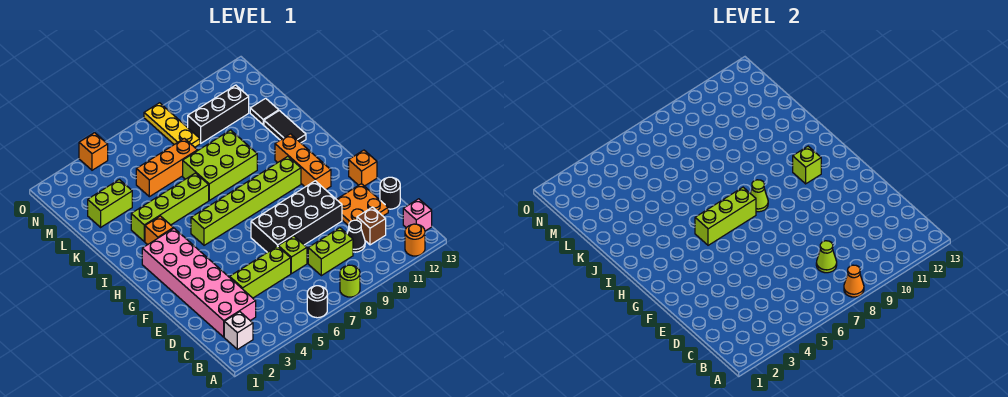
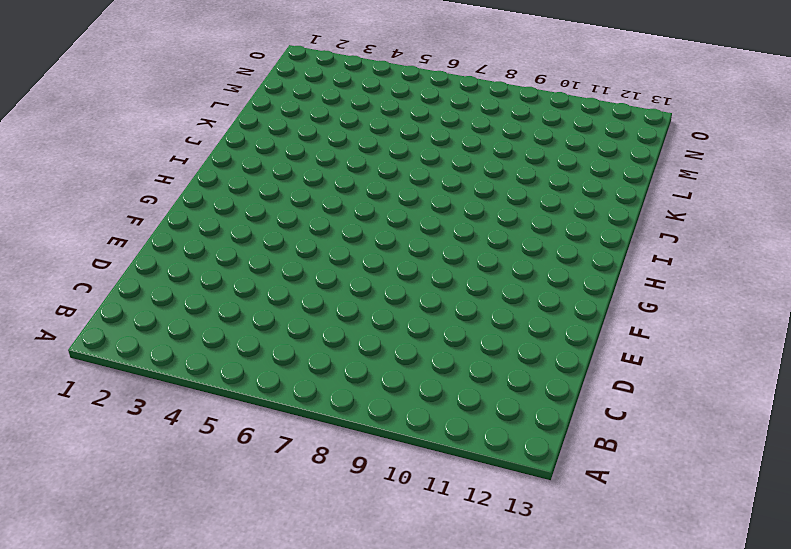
none -> black round brick A6 level 1
none -> lime round brick A8 level 1
none -> orange round brick A12 level 1
none -> white brick B2 level 1

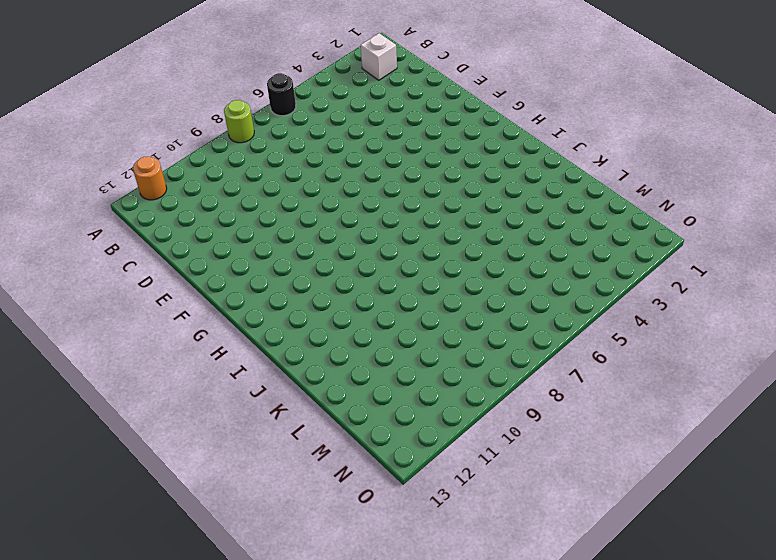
none -> pink brick B13 level 1
none -> pink brick C2:H3 level 1
none -> lime brick C8:C9 level 1
none -> black cone C10 level 1

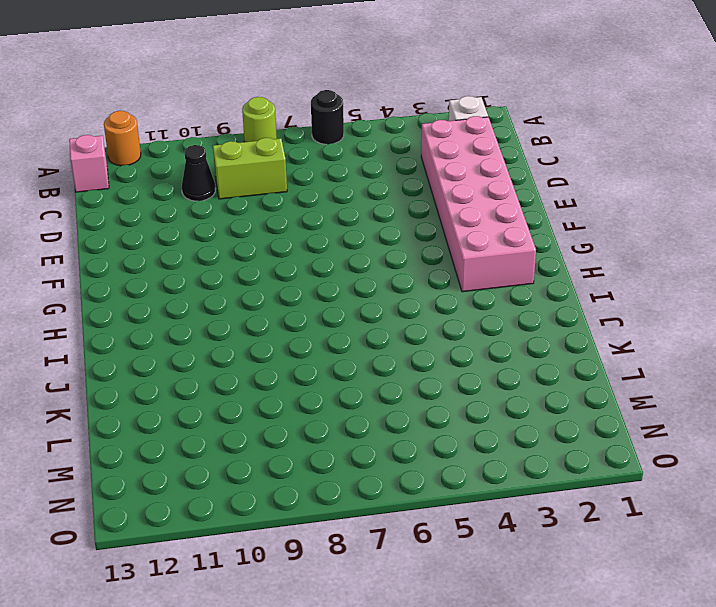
none -> brown brick C11 level 1
none -> lime brick D4:D6 level 1
none -> lime brick D7 level 1
none -> orange plate D11:E12 level 1

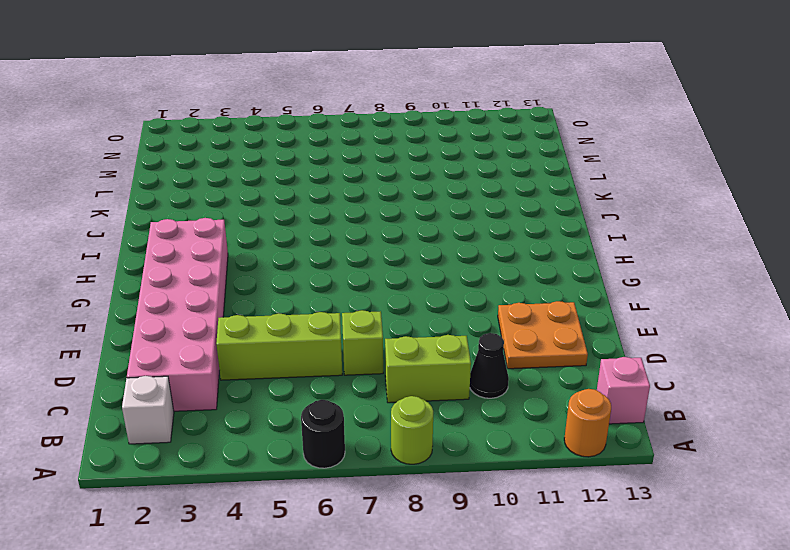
none -> brown brick C11 level 1
none -> black round brick D13 level 1
none -> black brick E7:F10 level 1
none -> orange brick F13 level 1

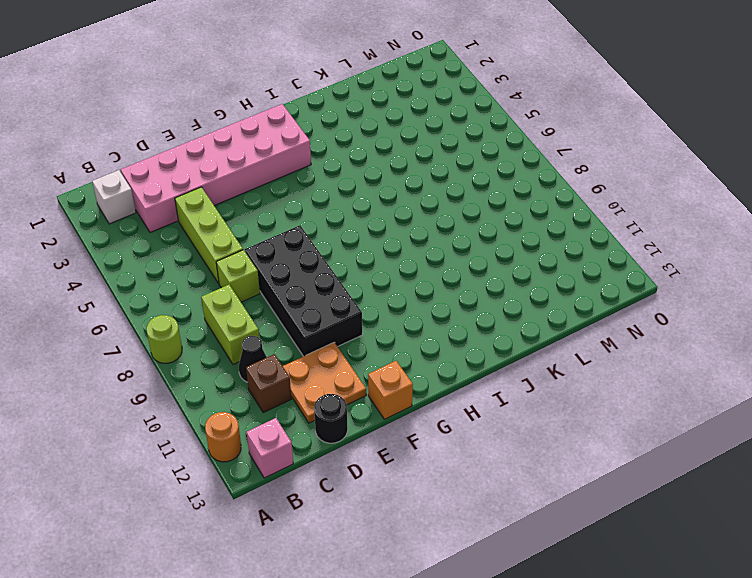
none -> black round brick A6 level 1
none -> orange brick G11:I11 level 1
none -> lime brick H5:H10 level 1
none -> orange brick I3 level 1

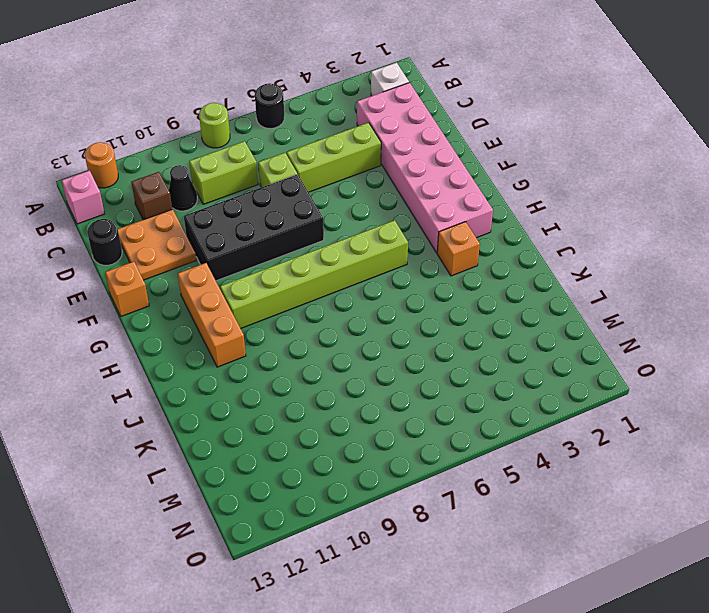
none -> lime brick J3:J6 level 1
none -> lime brick J7:K9 level 1
none -> black tile J12:K12 level 1
none -> lime brick L2:L3 level 1

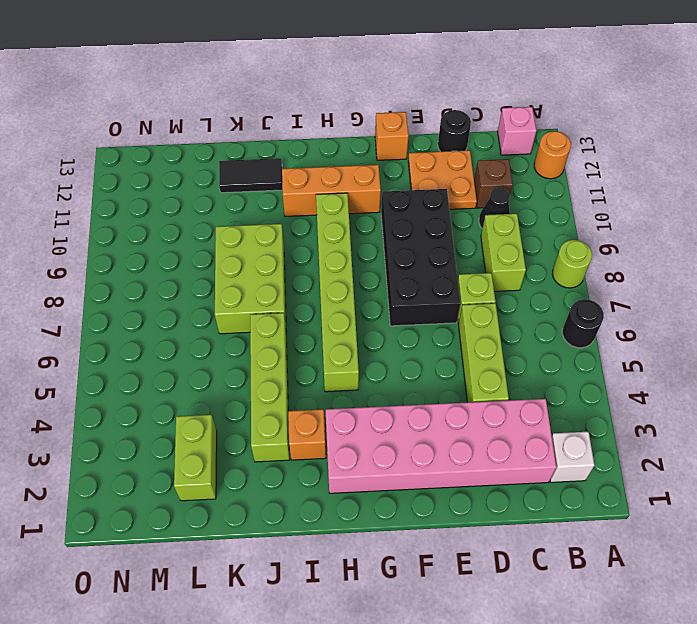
none -> orange brick L5:L7 level 1
none -> black tile L12 level 1
none -> yellow plate M8:O8 level 1
none -> black brick M9:M11 level 1

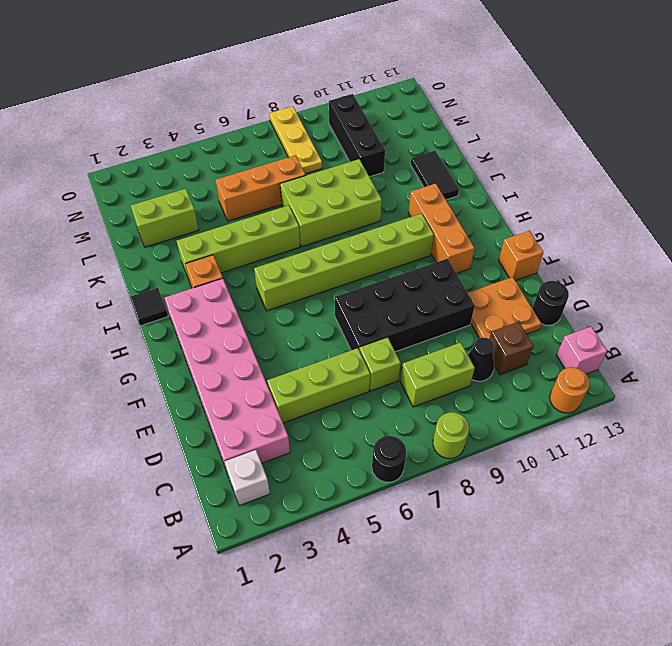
black tile I1 level 1 -> black tile L12 level 1
black brick L10:N10 level 1 -> black brick M9:M11 level 1
none -> orange brick O4 level 1
none -> orange cone A8 level 2
none -> lime cone C8 level 2
none -> lime brick H5:H7 level 2

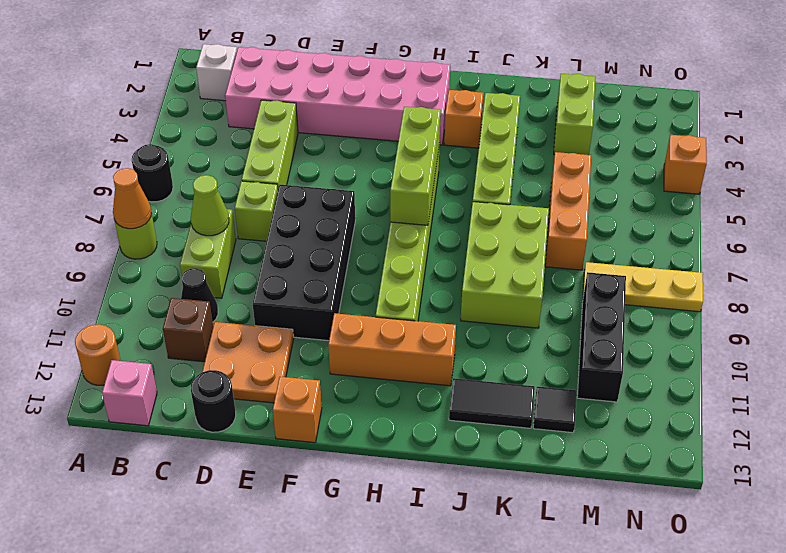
none -> lime cone H8 level 2
none -> lime brick H11 level 2

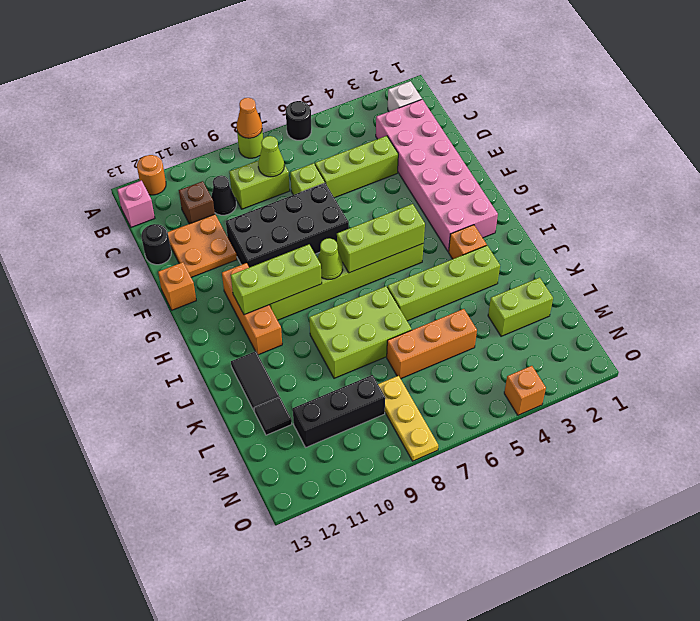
lime brick H9:H11 level 2 -> lime brick H11 level 2

